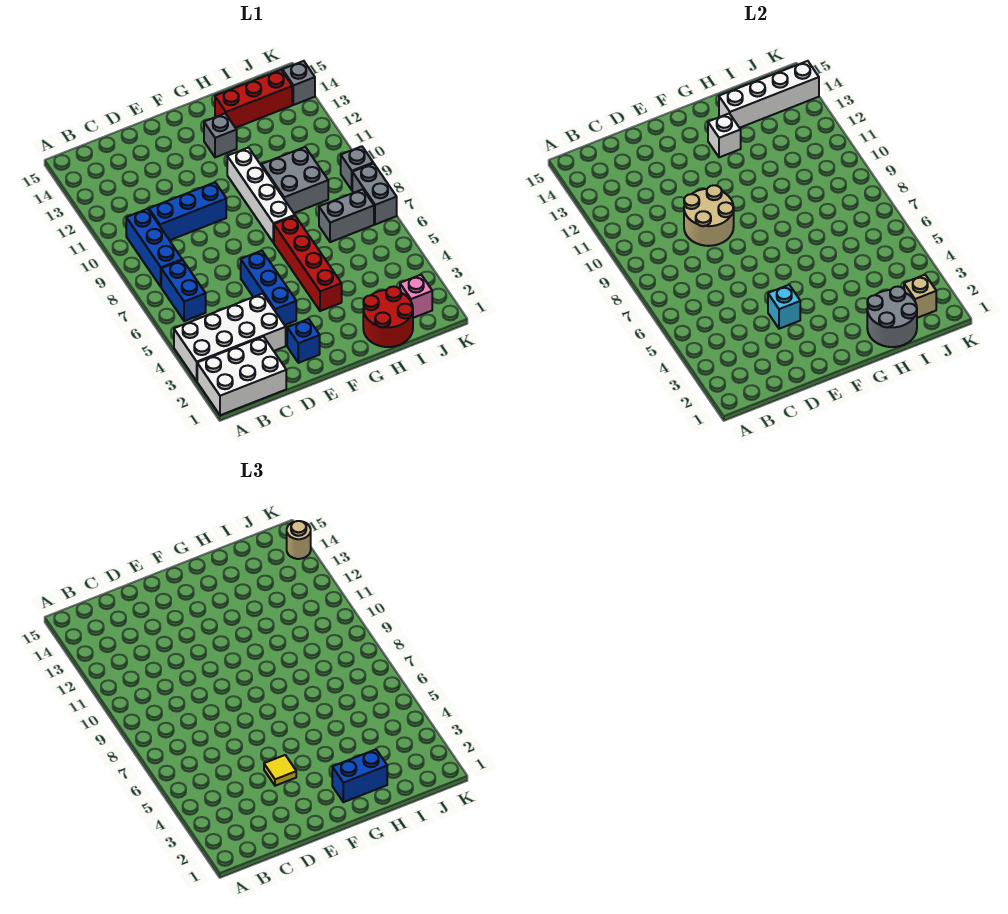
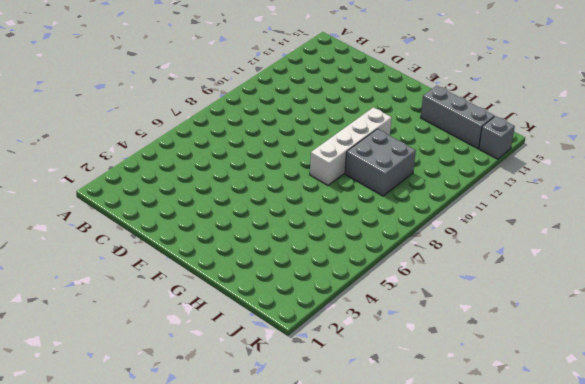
grey brick H14:J14 level 1 -> red brick H14:J14 level 1
none -> white brick A1:C2 level 1
none -> white brick A3:D4 level 1
none -> blue brick B6:B7 level 1

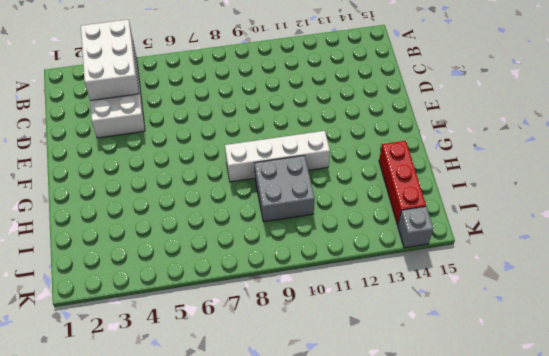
white brick A3:C4 level 2 -> white brick A1:C2 level 1
none -> blue brick B6:B7 level 1
none -> blue brick B8:B10 level 1
none -> blue brick C10:E10 level 1

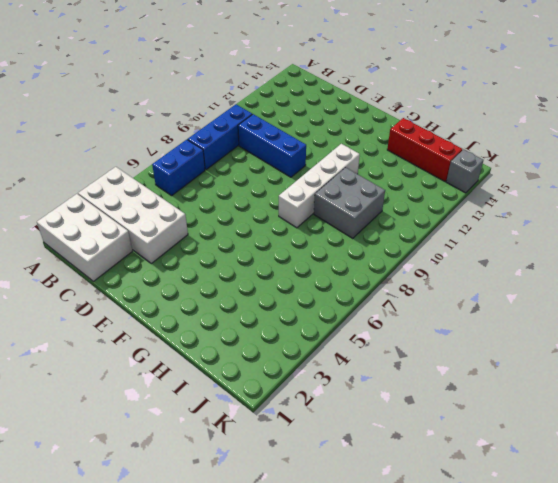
none -> blue brick E2 level 1
none -> blue brick E4:E6 level 1
none -> red brick G4:G7 level 1

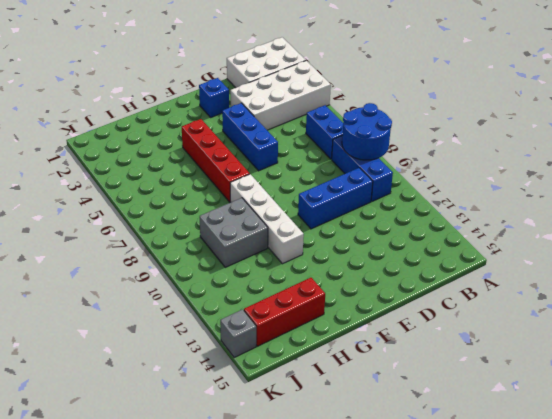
blue round brick A8:B9 level 2 -> none
none -> grey brick G13 level 1
none -> red round brick H1:I2 level 1
none -> grey brick I7:J7 level 1

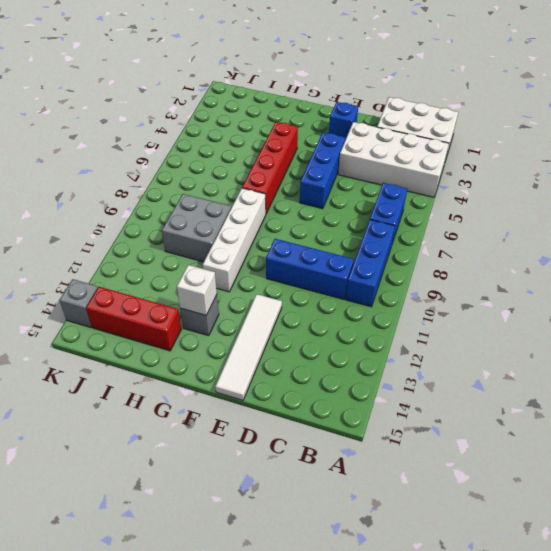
white tile E12:E15 level 1 -> none
none -> red round brick H1:I2 level 1
none -> grey brick I7:J7 level 1
none -> pink brick J2 level 1

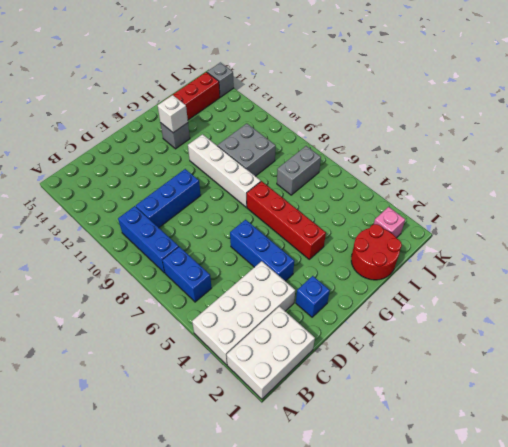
none -> grey brick K7:K8 level 1
none -> grey brick K9 level 1
none -> tan round brick D9:E10 level 2

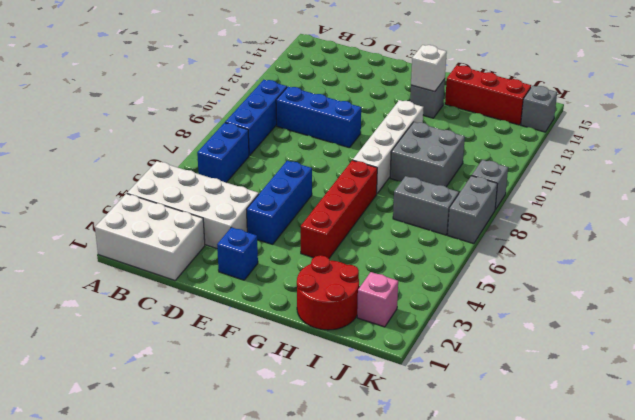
none -> tan round brick D9:E10 level 2
none -> cyan brick E4 level 2
none -> grey round brick H1:I2 level 2

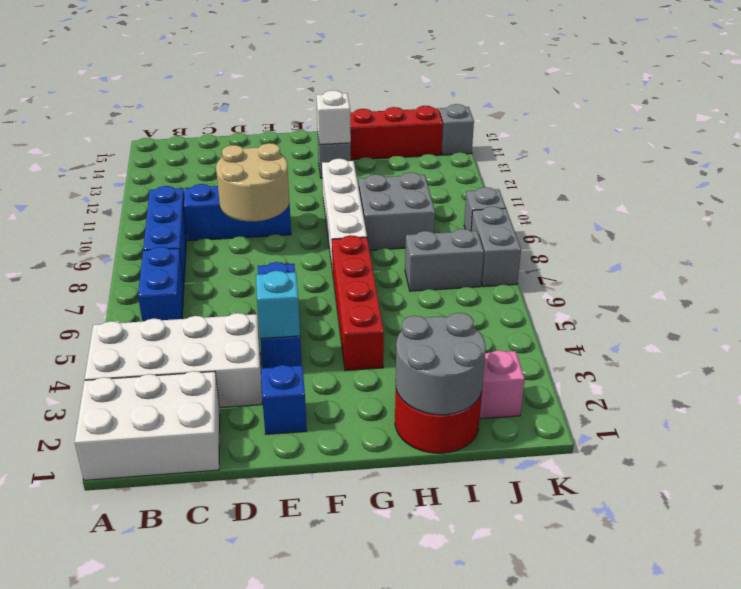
none -> white brick H14:K14 level 2
none -> tan brick J2 level 2
none -> yellow tile E4 level 3

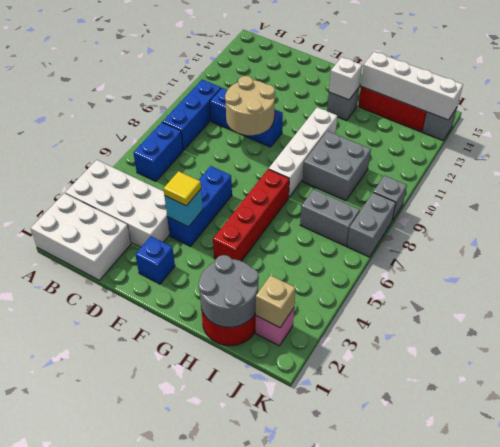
none -> blue brick G2:H2 level 3
none -> tan round brick K14 level 3

